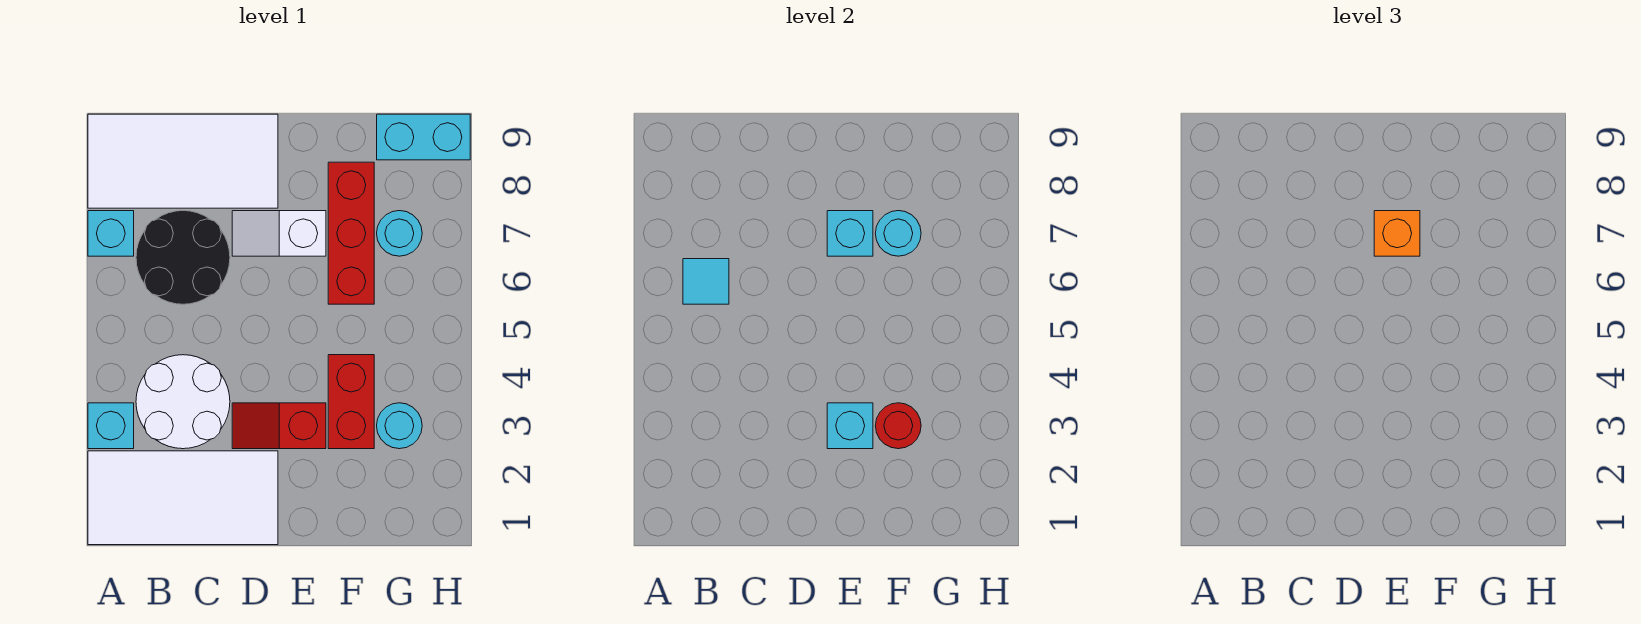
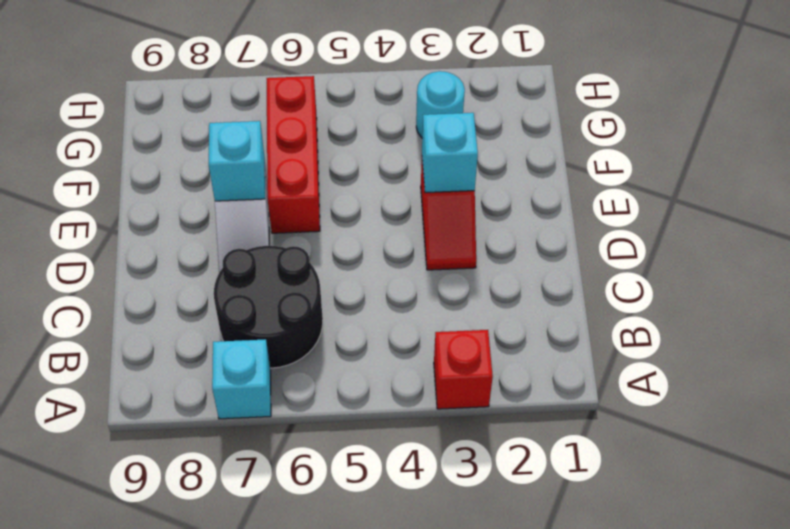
red brick A3 level 1 -> cyan brick A3 level 1
red brick E6:G6 level 1 -> red brick F6:F8 level 1
none -> white tile A1:D2 level 1
none -> white tile A8:D9 level 1
none -> white round brick B3:C4 level 1

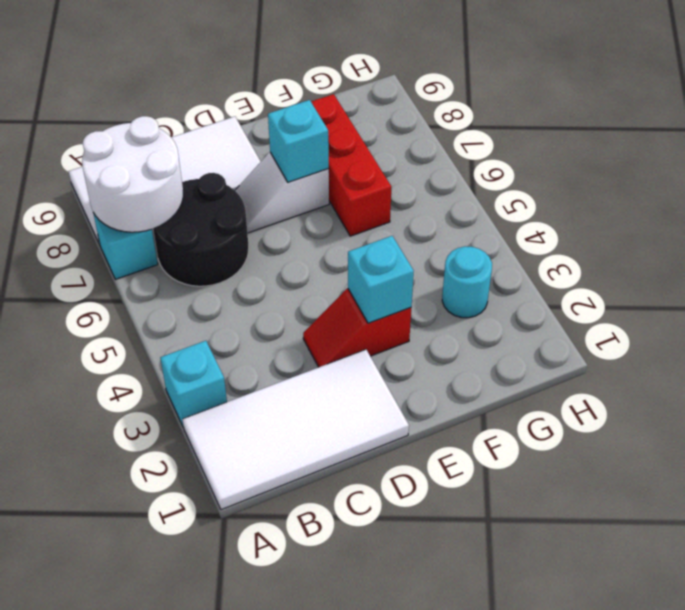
white round brick A7:B8 level 2 -> white round brick B3:C4 level 1
none -> red brick F3:F4 level 1
none -> cyan round brick G7 level 1
none -> cyan brick G9:H9 level 1

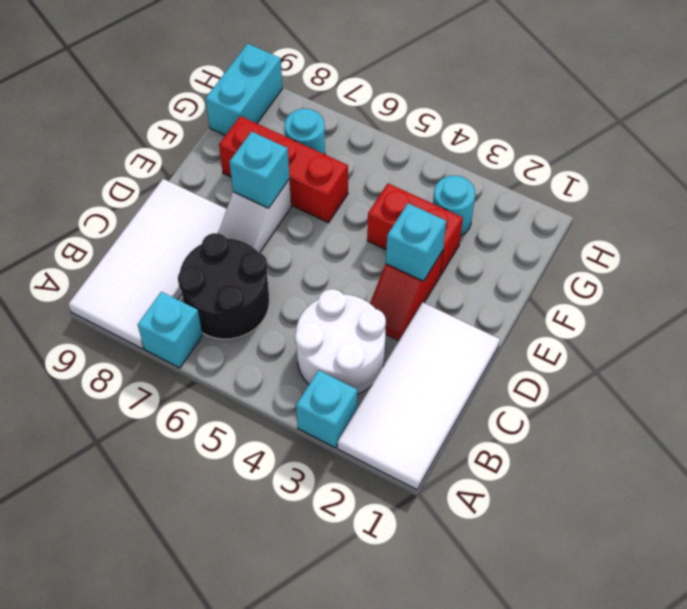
none -> cyan tile B6 level 2
none -> red round brick F3 level 2
none -> cyan round brick F7 level 2

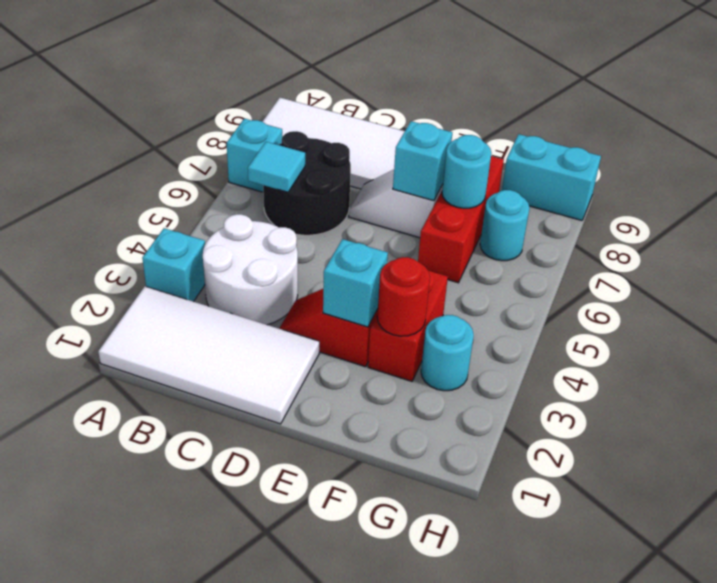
none -> orange brick E7 level 3

